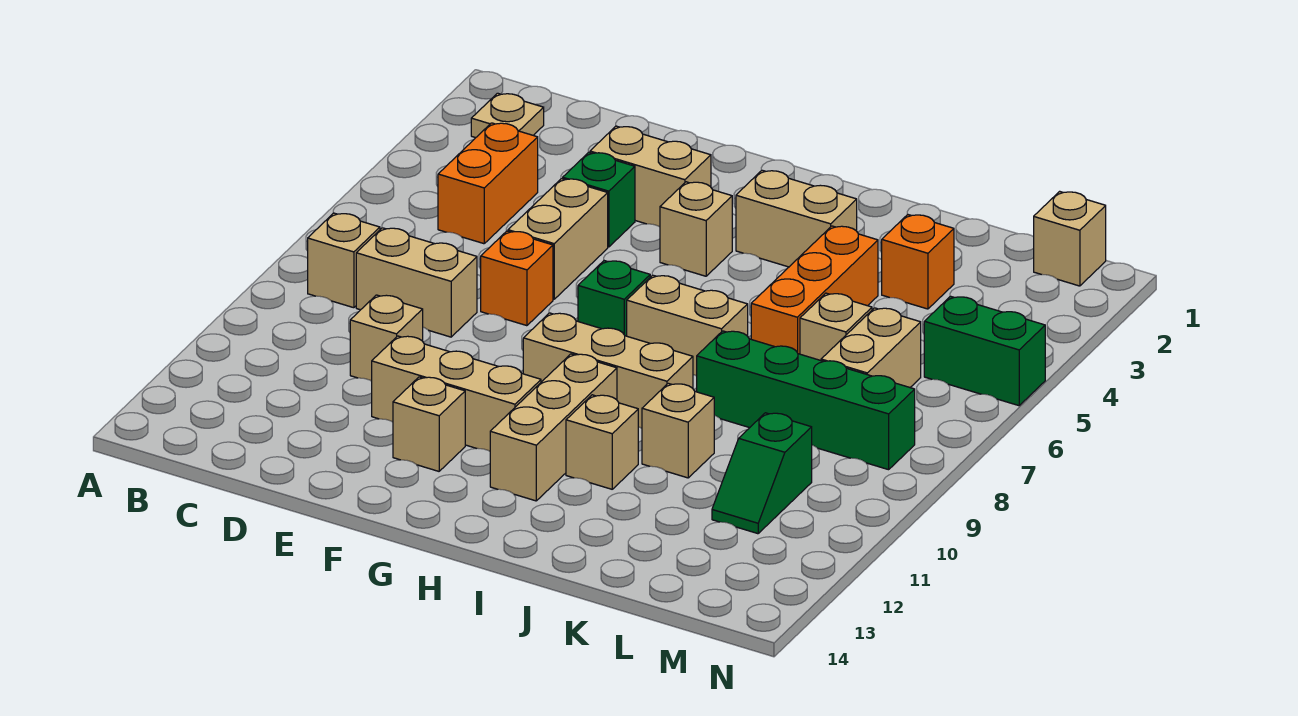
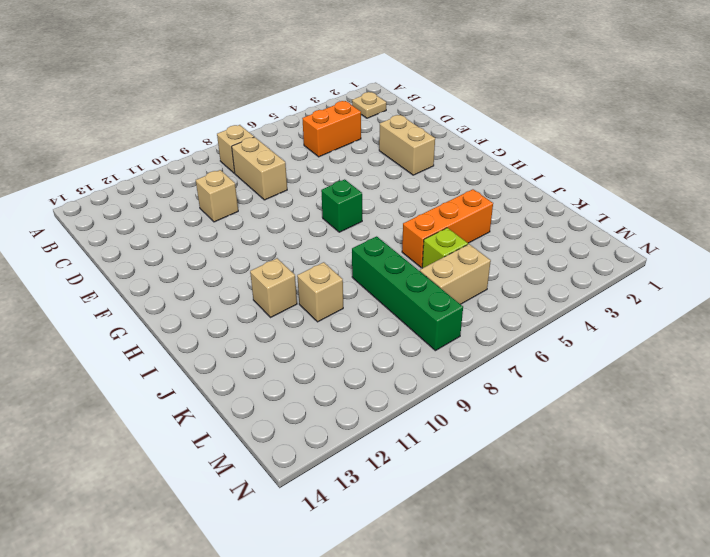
lime brick K6 level 1 -> tan brick K6 level 1
none -> green brick E4 level 1
none -> tan brick E5:E6 level 1
none -> orange brick E7 level 1

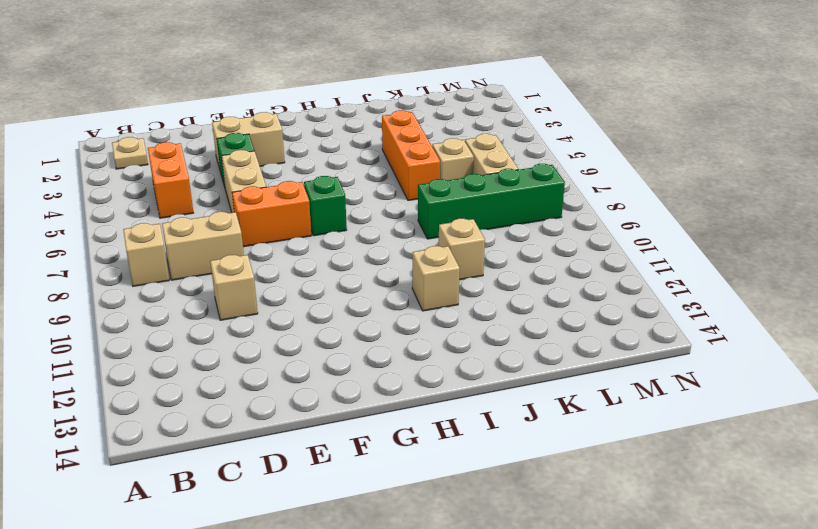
orange brick E7:F7 level 1 -> orange brick E7 level 1
none -> tan brick E11:G11 level 1
none -> tan brick F12 level 1
none -> tan brick G4 level 1

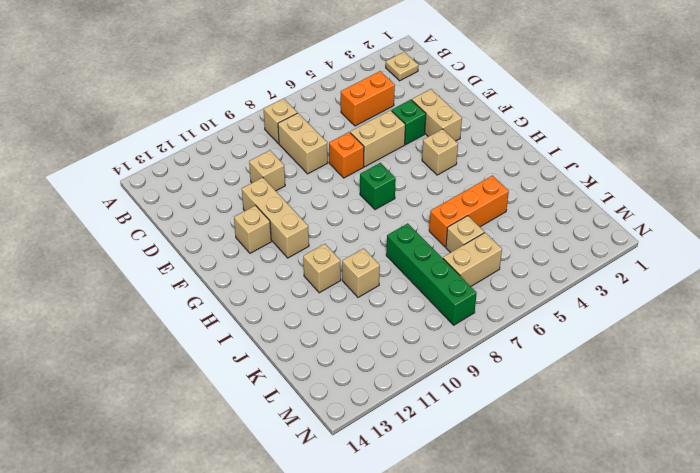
none -> tan brick G9:I9 level 1
none -> tan brick H3:I3 level 1
none -> tan brick H7:I7 level 1

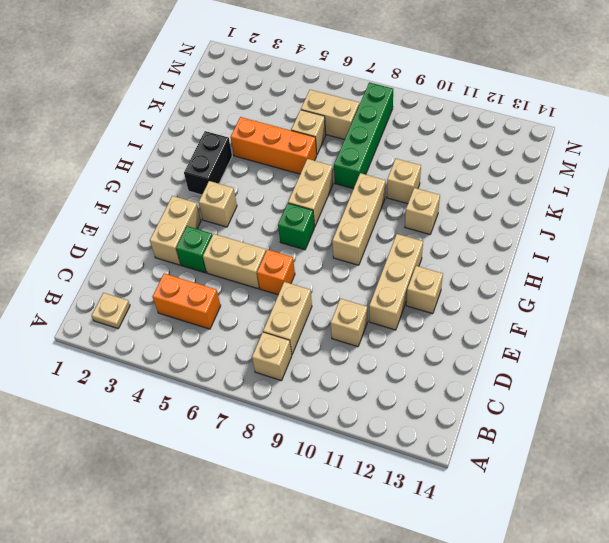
black brick H3:I3 level 1 -> tan brick H3:I3 level 1
none -> tan brick H10:H12 level 1
none -> orange brick K3 level 1
none -> green slope L10:L11 level 1 top 10

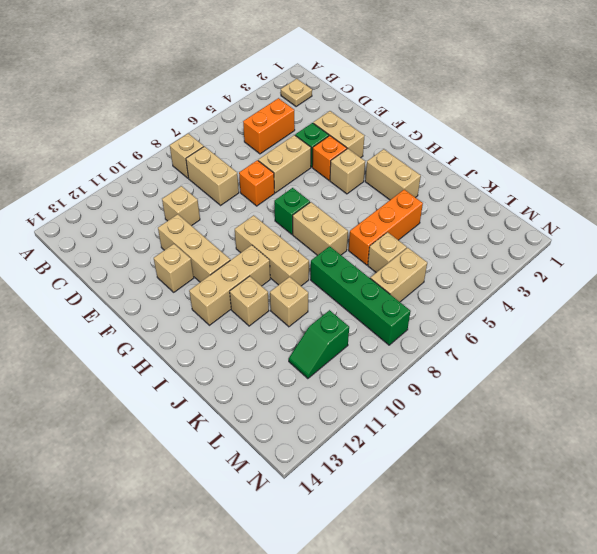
orange brick F4 level 1 -> orange brick K3 level 1
none -> tan brick M1 level 1
none -> green brick M5:N5 level 1

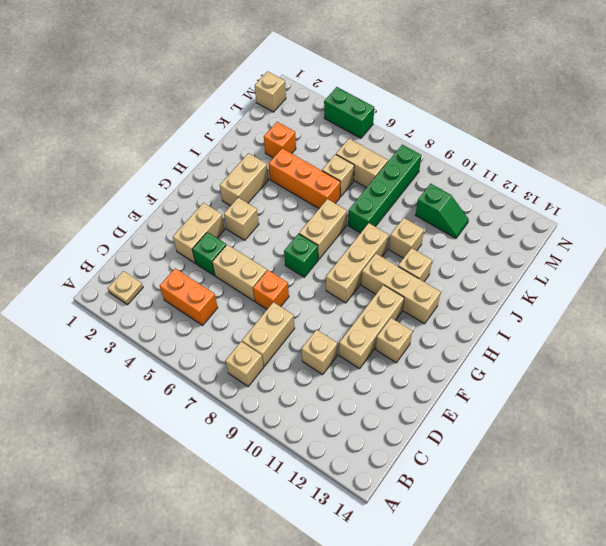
green brick N4:N5 level 1 -> green brick M5:N5 level 1

